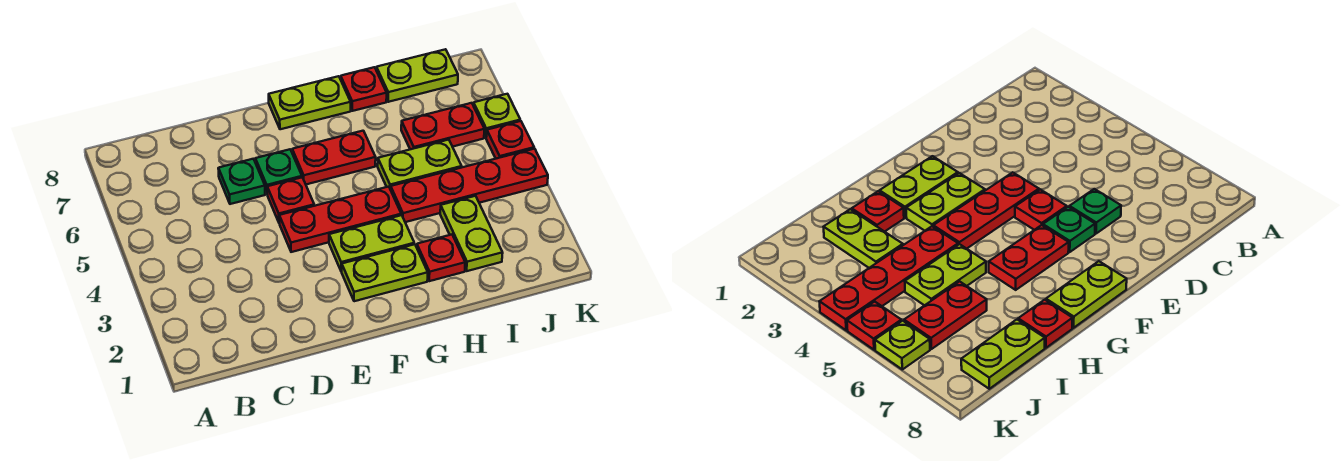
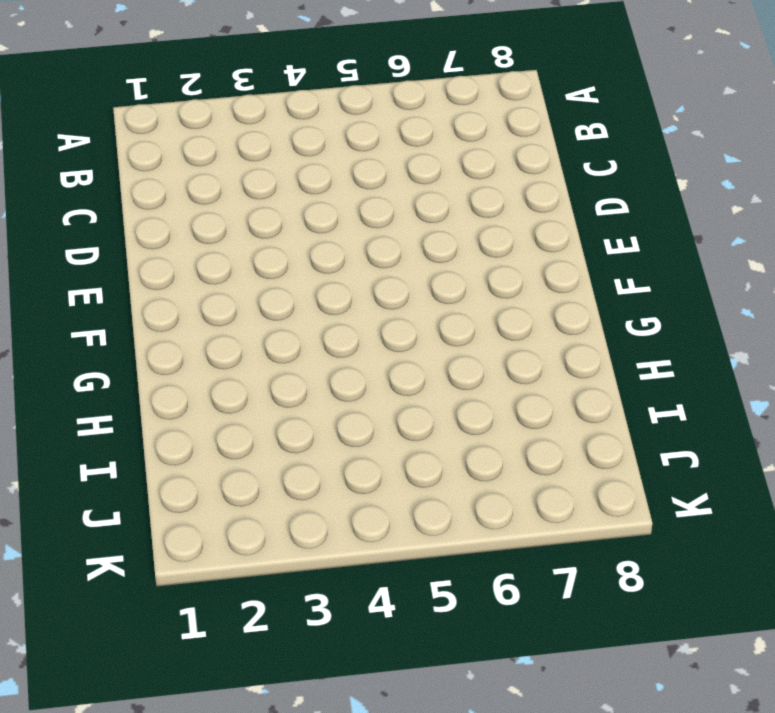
none -> green plate D6 level 1
none -> red plate E4:G4 level 1
none -> red plate E5 level 1

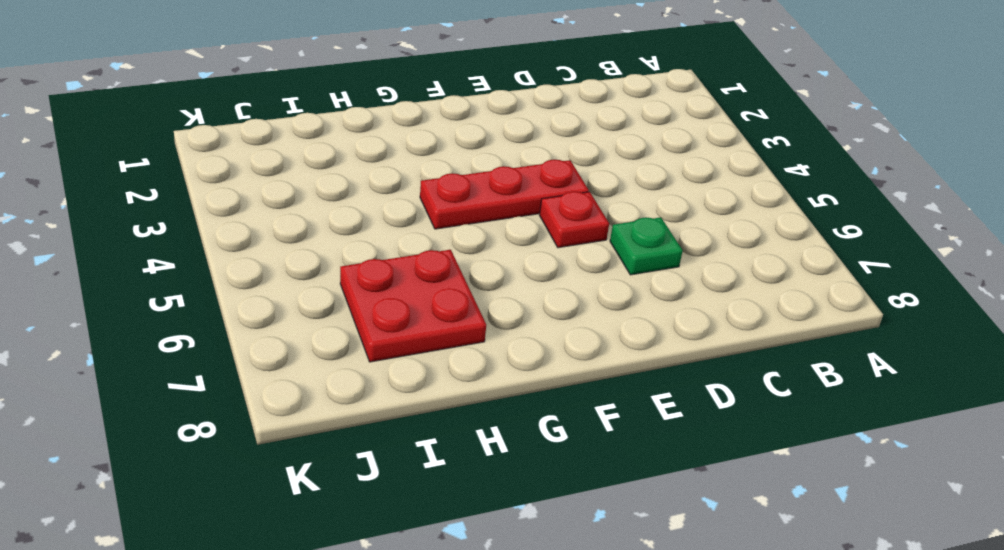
red plate H6:I7 level 1 -> red plate I6:J6 level 1
none -> green plate E6 level 1
none -> lime plate F2:G2 level 1
none -> lime plate F3:G3 level 1

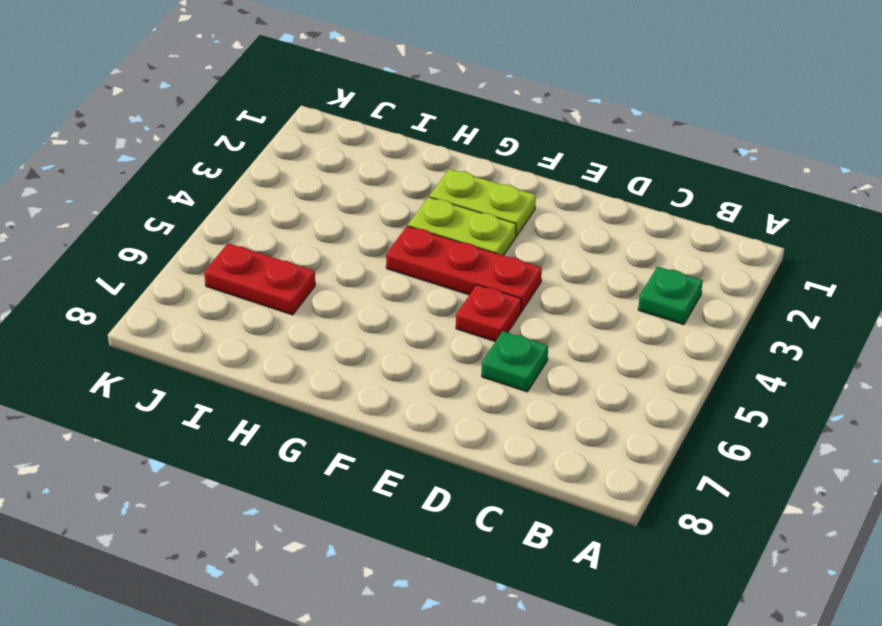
green plate B3 level 1 -> green plate E6 level 1
none -> red plate F6:G6 level 1
none -> lime plate F8:G8 level 1
none -> red plate H2 level 1

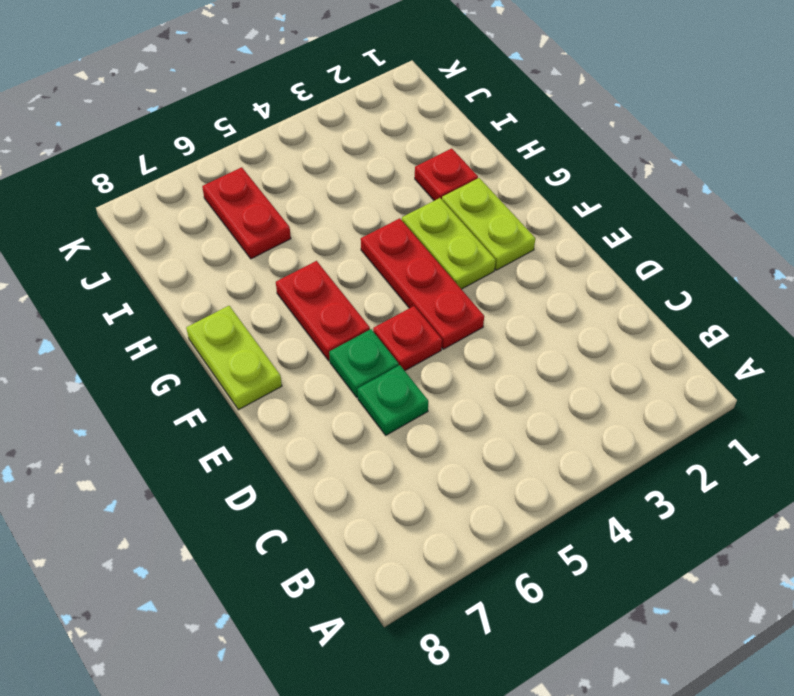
none -> red plate H4:K4 level 1
none -> lime plate H5:I5 level 1
none -> red plate H8 level 1

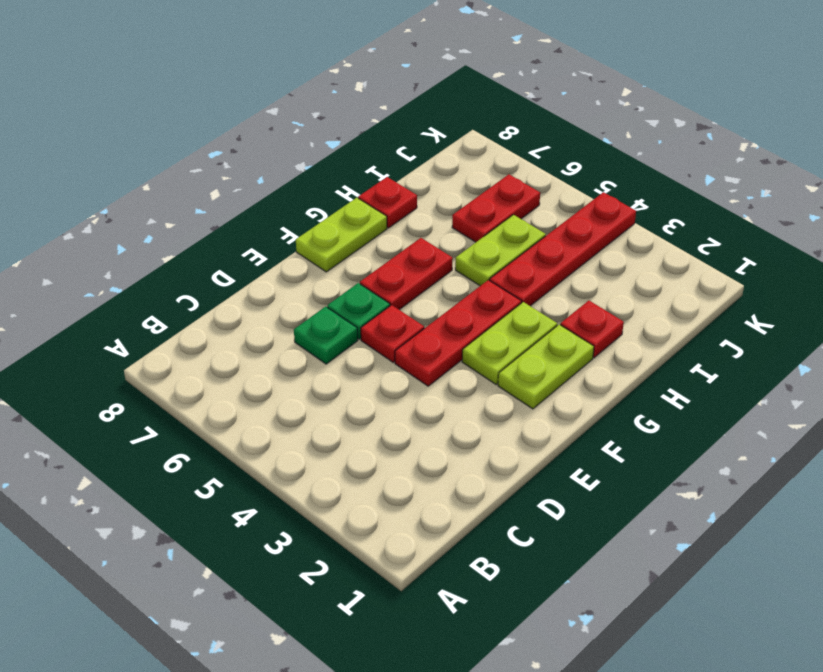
none -> lime plate I2:I3 level 1
none -> lime plate I8:J8 level 1
none -> red plate K5 level 1

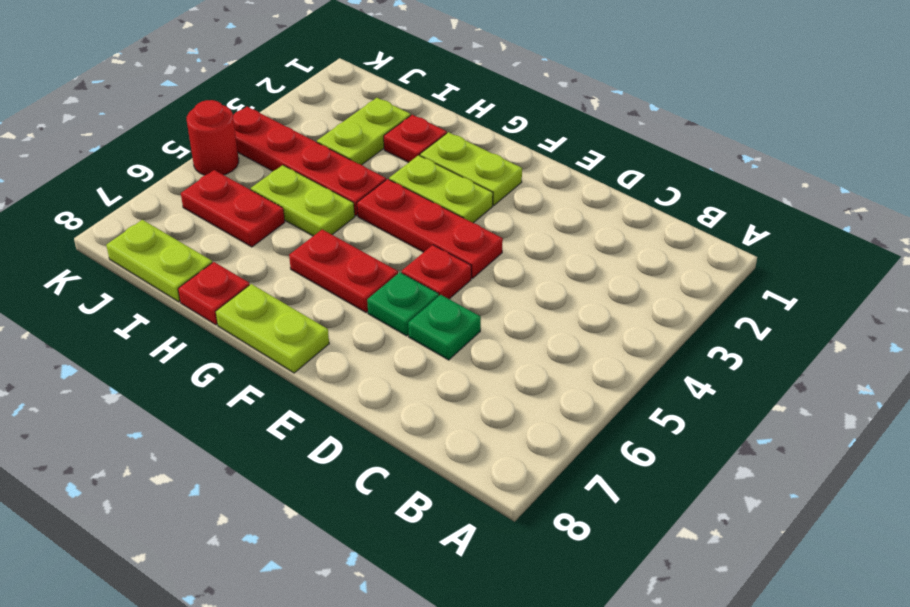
red round brick K5 level 1 -> red plate K5 level 1
none -> lime plate K6 level 1

